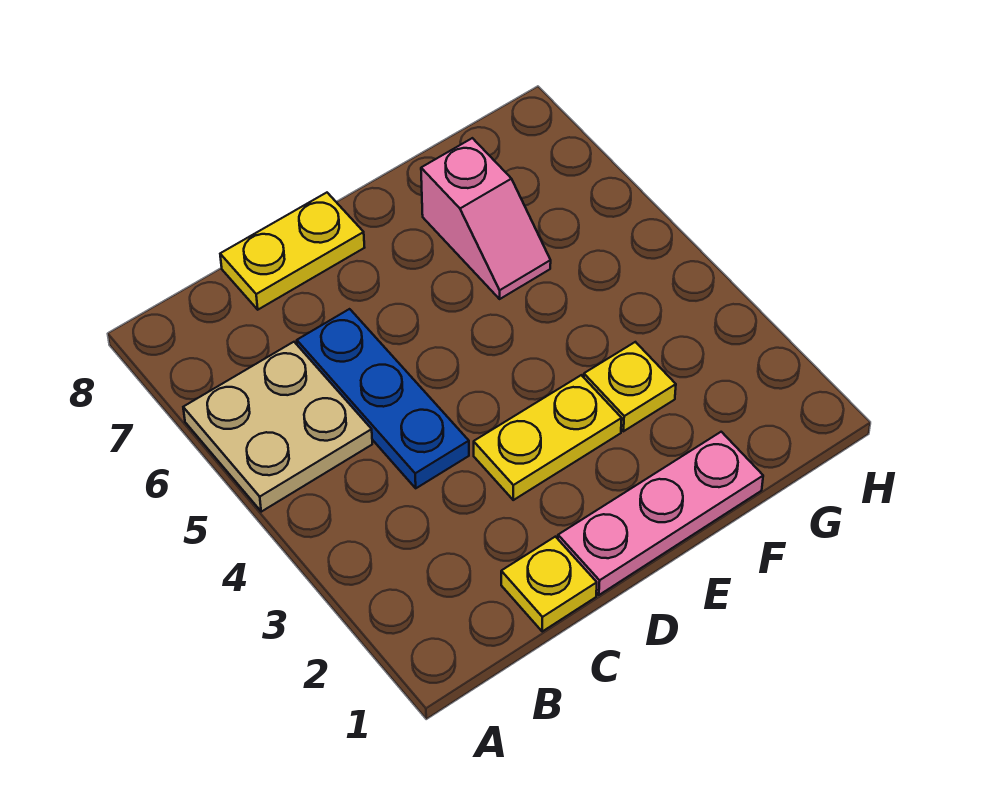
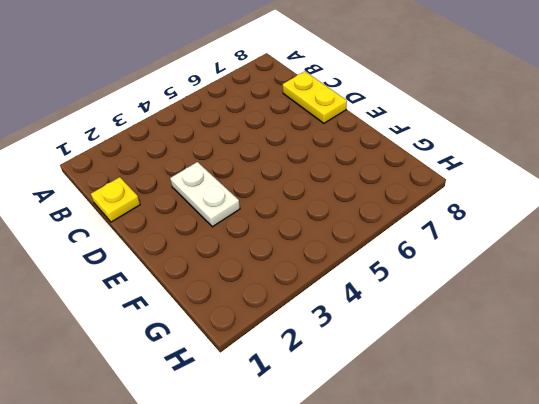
white plate D3:E3 level 1 -> yellow plate D3:E3 level 1
none -> tan plate A5:B6 level 1
none -> blue plate C4:C6 level 1

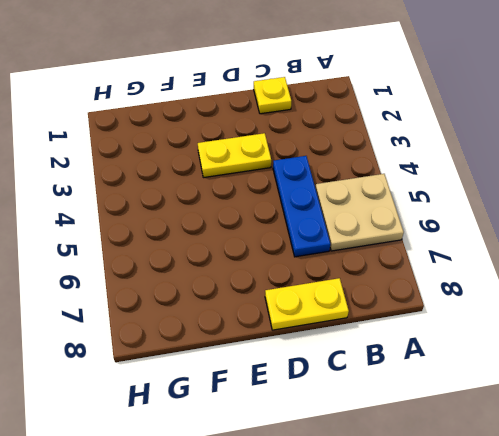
none -> pink plate D1:F1 level 1
none -> yellow plate F3 level 1

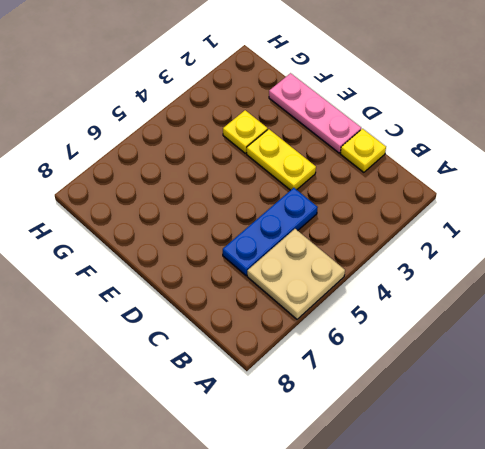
none -> yellow plate C8:D8 level 1
none -> pink slope F6:F7 level 1 top 7

